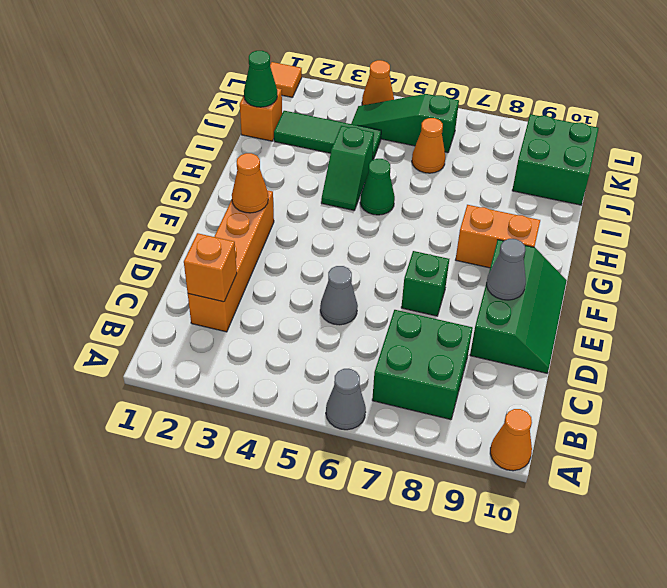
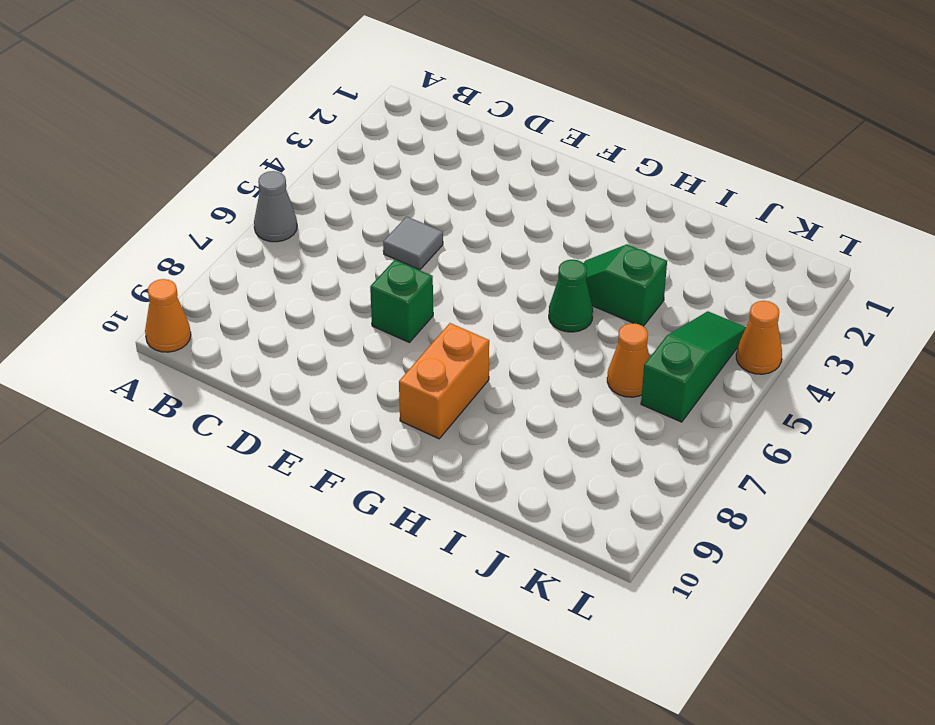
grey tile D5 level 1 -> grey cone D5 level 1
none -> green brick B7:C8 level 1
none -> orange brick C2:F2 level 1
none -> green slope D9:F10 level 1 top 9

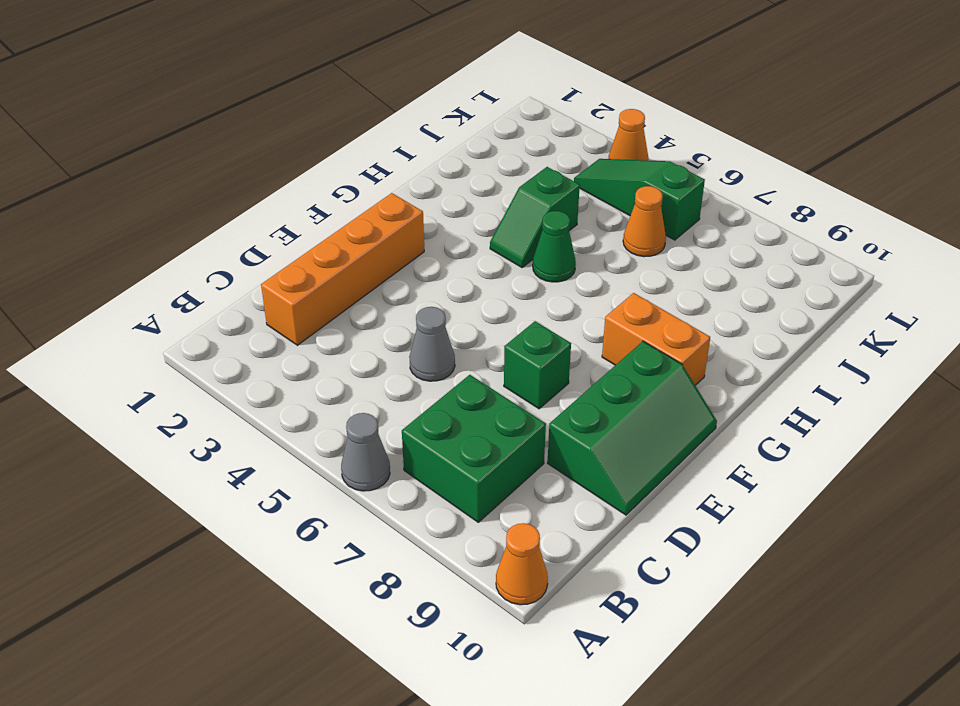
none -> orange brick J1 level 1
none -> green tile J2:J4 level 1
none -> green brick J9:K10 level 1

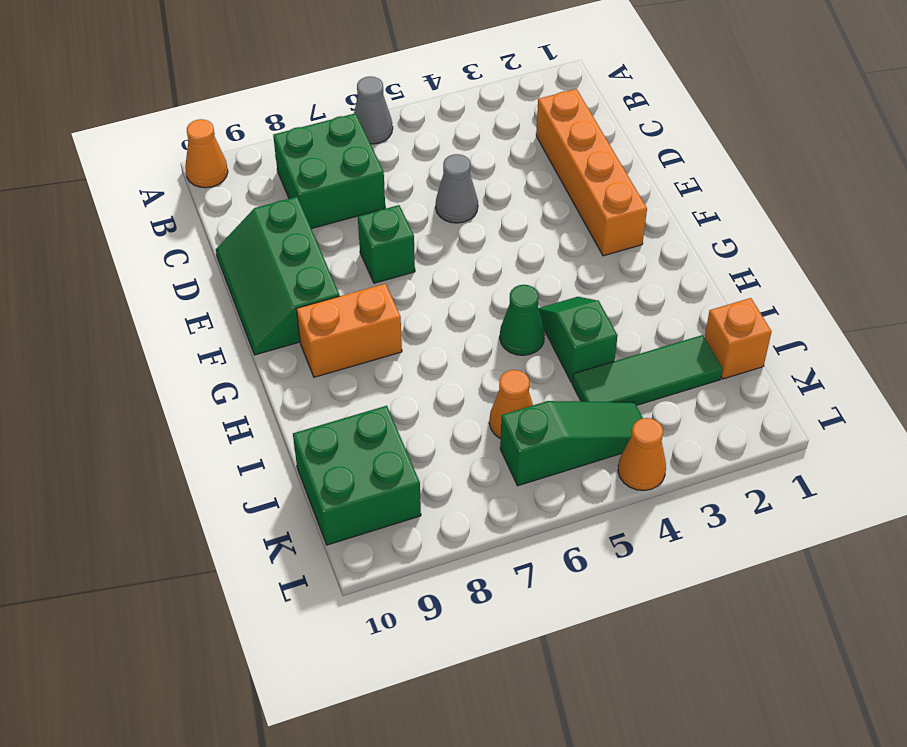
none -> orange tile L1 level 1
none -> orange brick C2 level 2
none -> grey cone E9 level 2

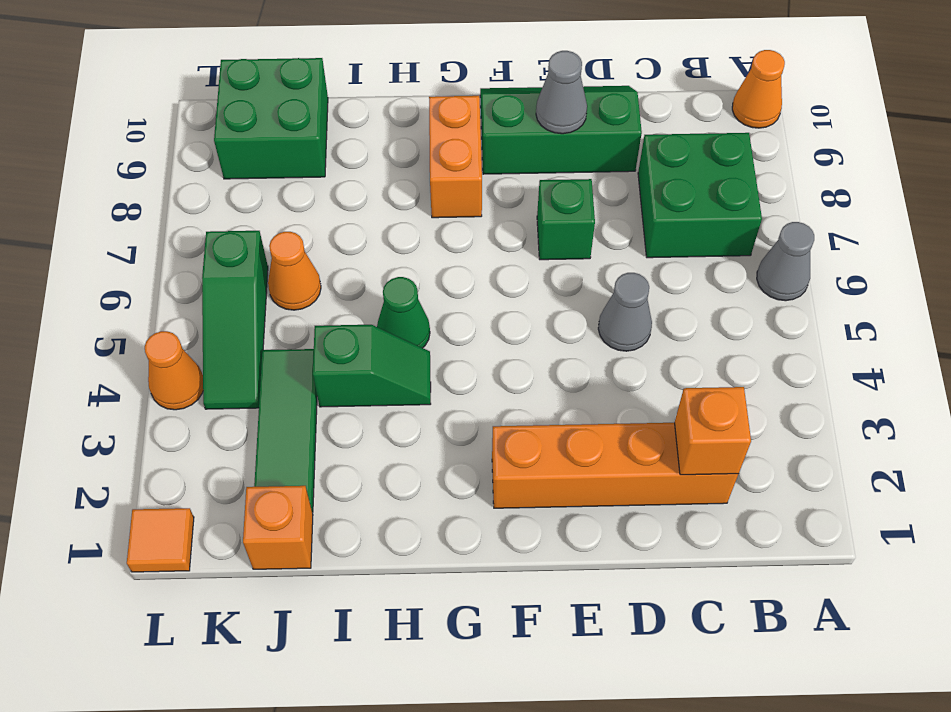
none -> orange cone F2 level 2
none -> green cone J1 level 2

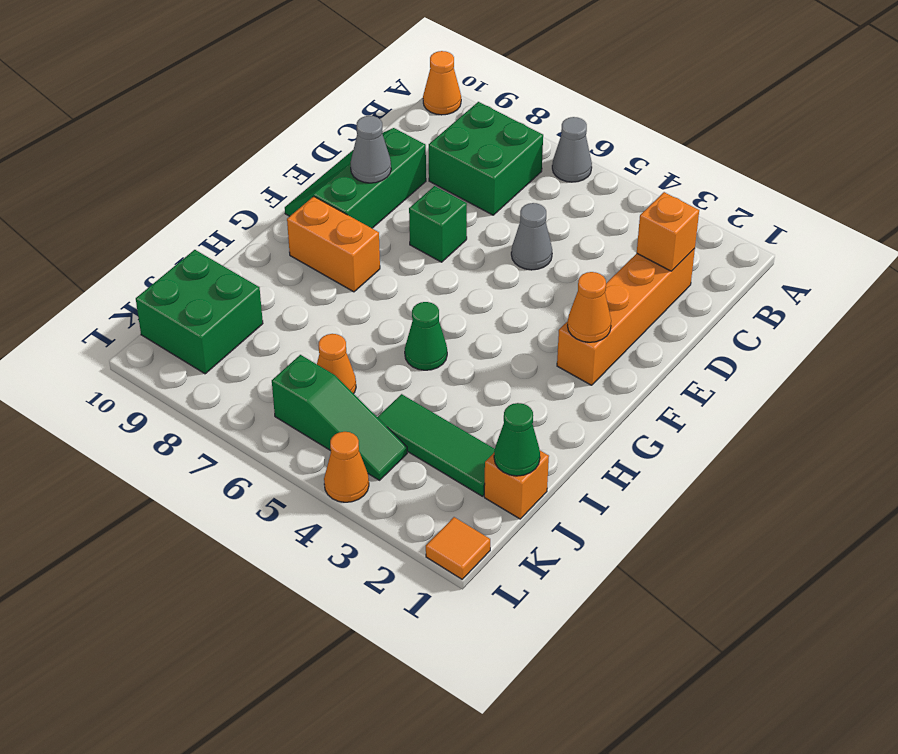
none -> green slope H4:I4 level 1 top I

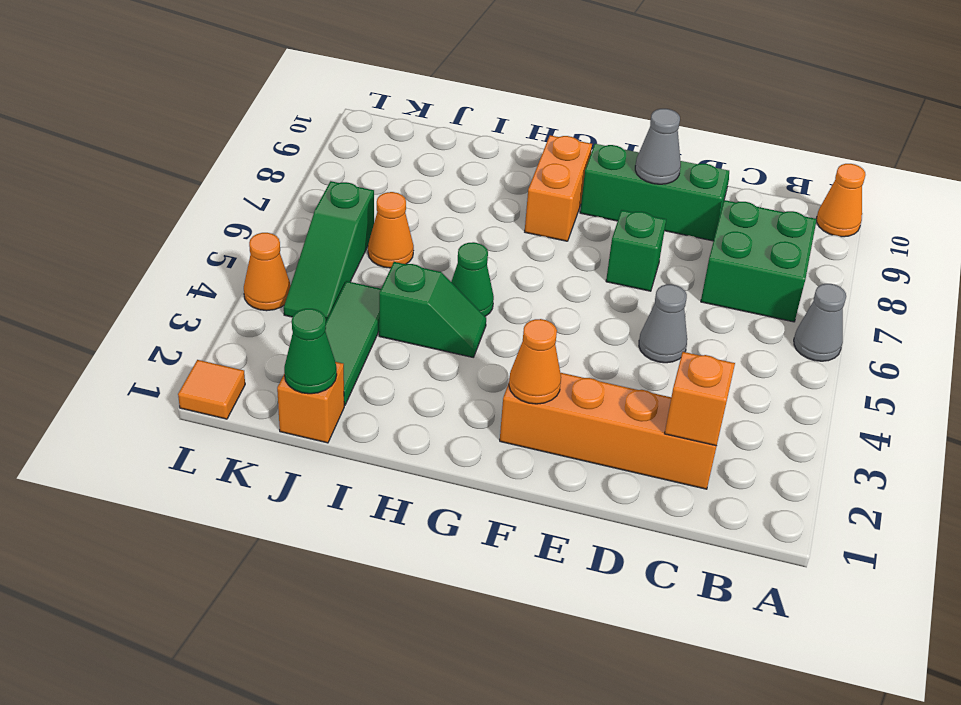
none -> green brick J9:K10 level 1

